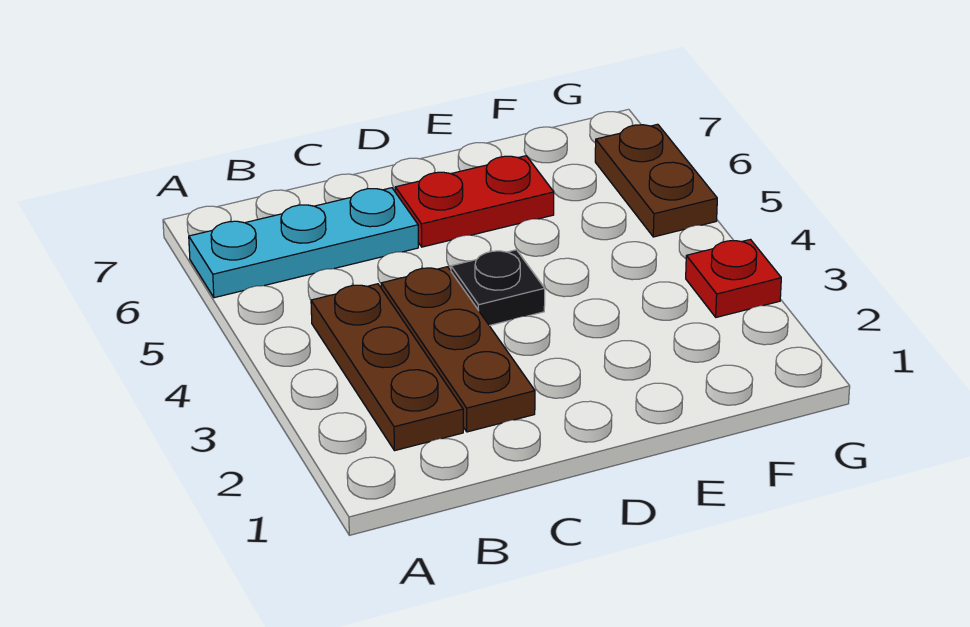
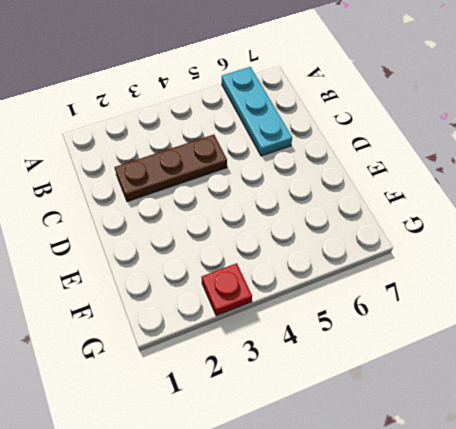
none -> brown plate B2:B4 level 1
none -> black plate D4 level 1

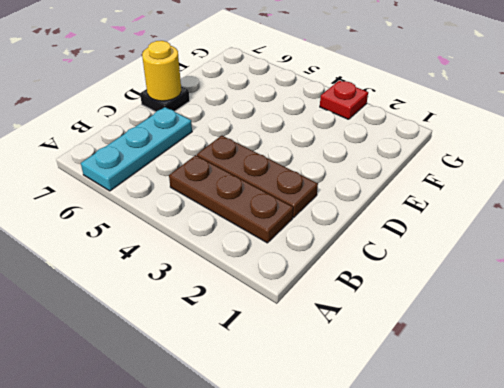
black plate D7 level 1 -> black plate D4 level 1
yellow round brick D7 level 2 -> none
none -> red plate D6:E6 level 1
none -> brown plate G5:G6 level 1

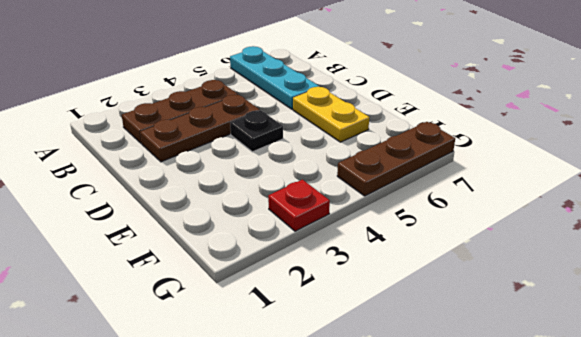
yellow plate D6:E6 level 1 -> red plate D6:E6 level 1
brown plate G5:G7 level 1 -> brown plate G5:G6 level 1

